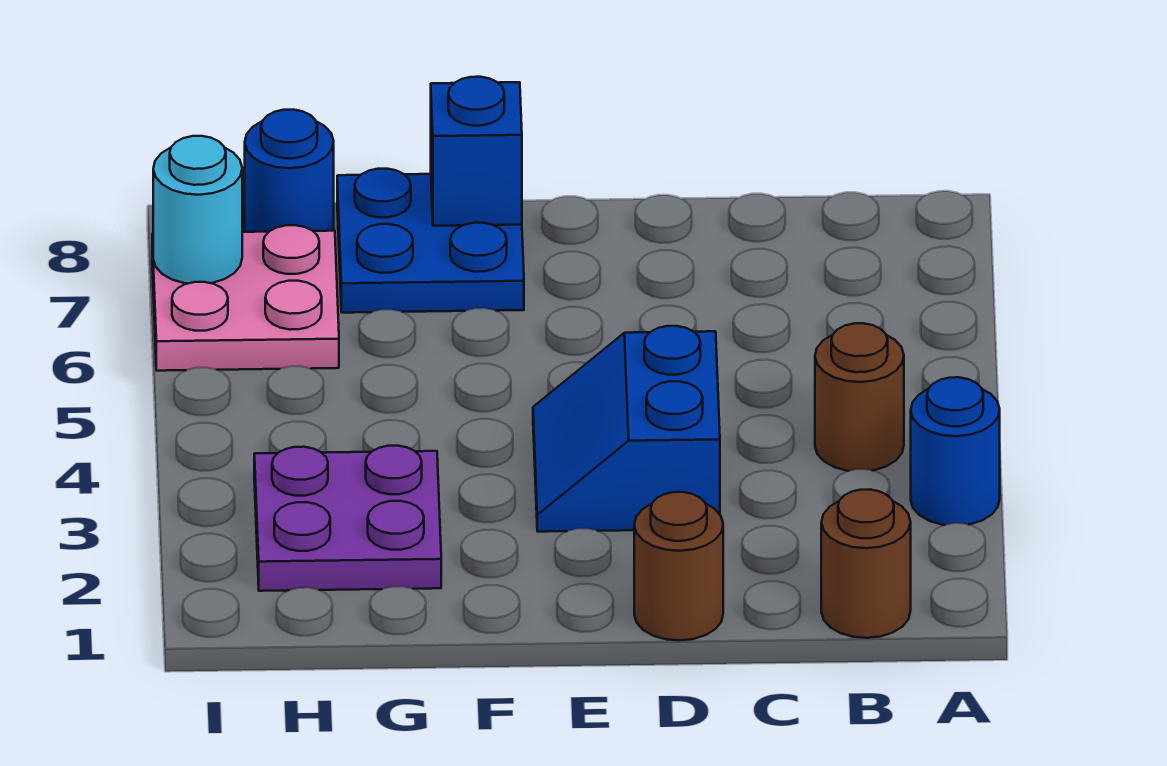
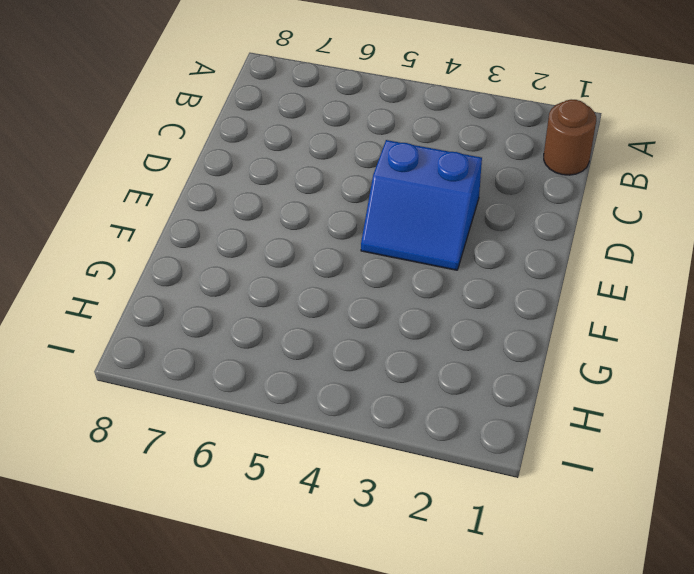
none -> blue round brick A3 level 1
none -> brown round brick B4 level 1

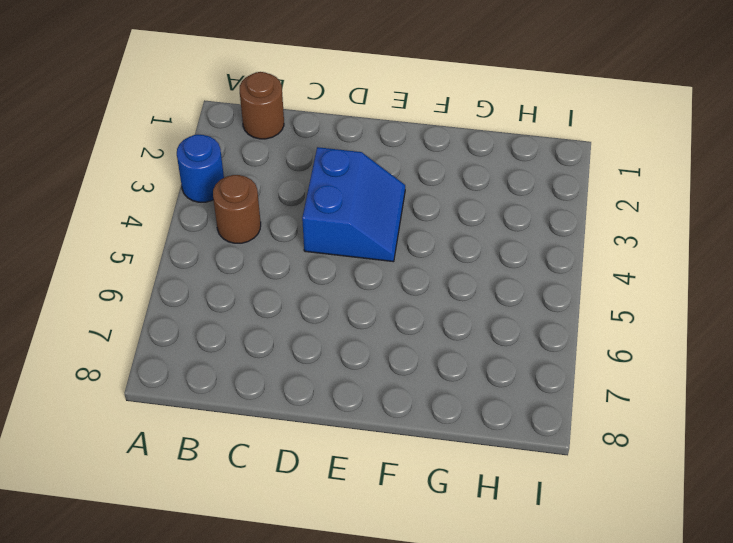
none -> brown round brick D1 level 1
none -> blue plate F7:G8 level 1

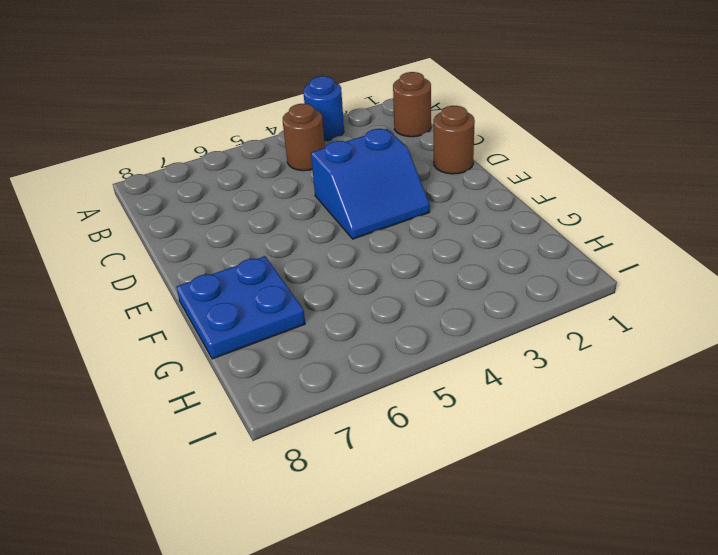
none -> purple plate G2:H3 level 1
none -> pink plate H6:I7 level 1

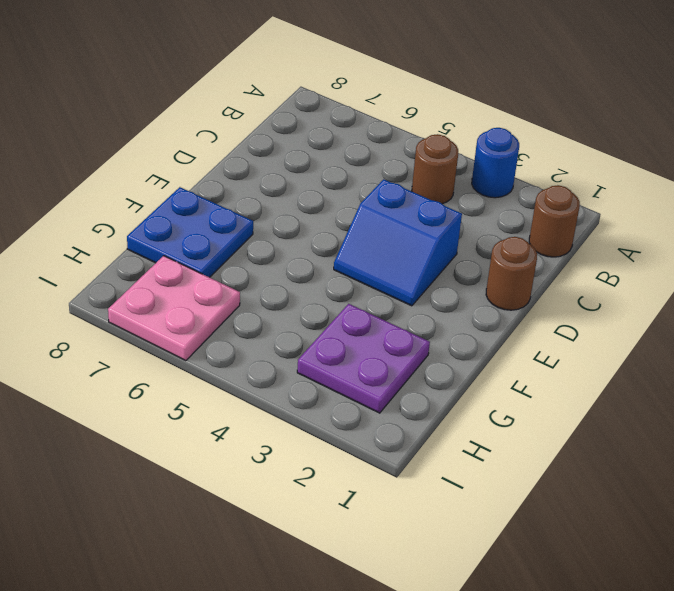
none -> blue round brick H8 level 1
none -> blue brick F8 level 2

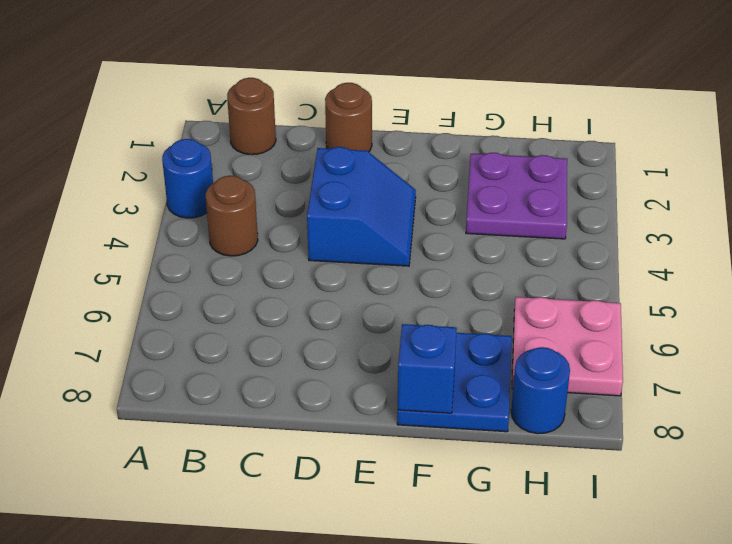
none -> cyan round brick I7 level 2

